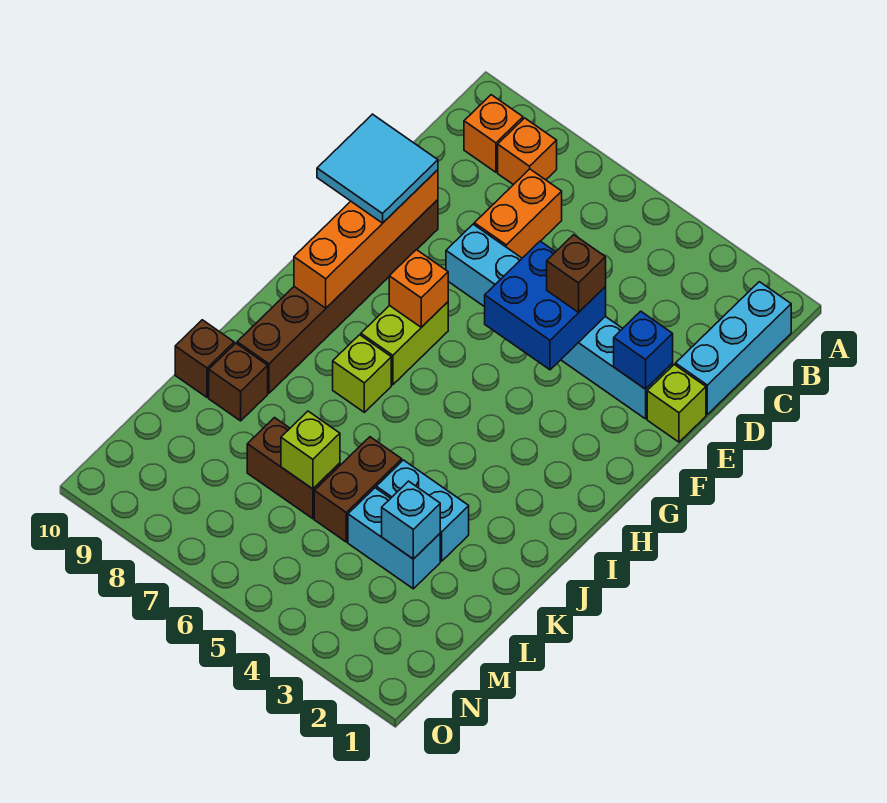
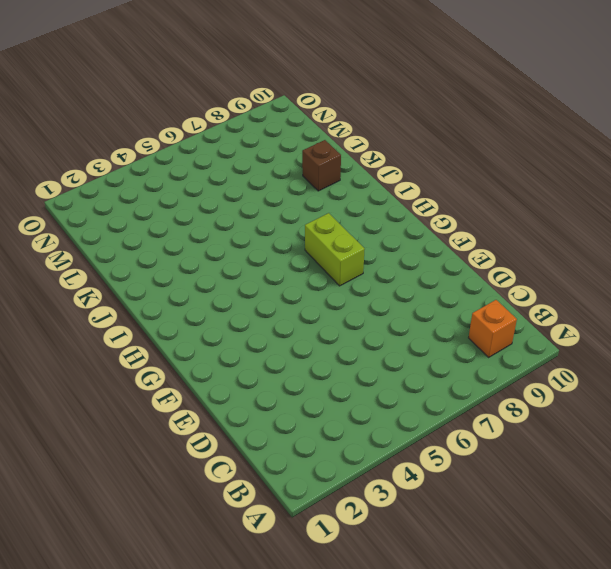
none -> cyan brick B1:D1 level 1
none -> orange brick B8 level 1
none -> orange brick C7:D7 level 1

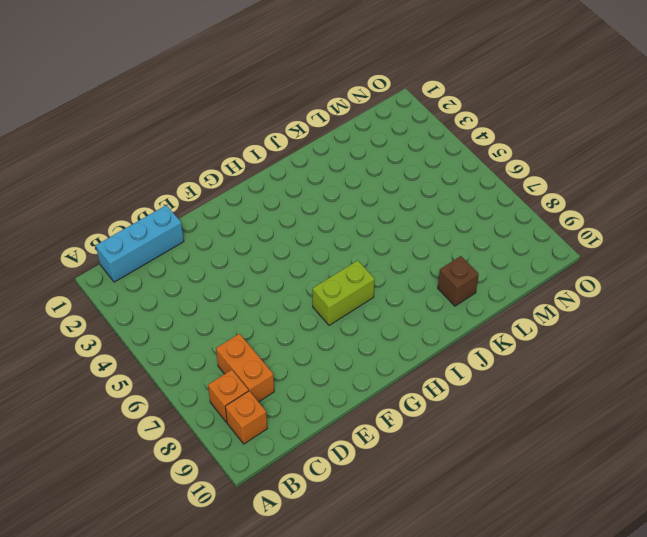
orange brick C7:C8 level 1 -> orange brick C7:D7 level 1
none -> lime brick E1 level 1
none -> cyan brick E2:E7 level 1
none -> brown brick E9:J9 level 1

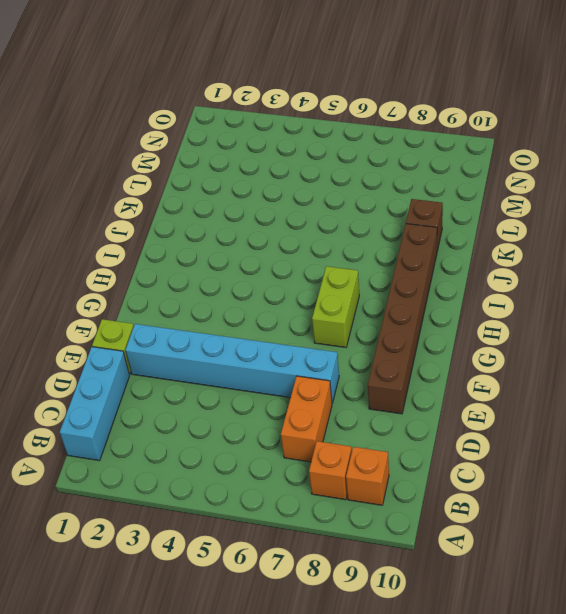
none -> lime brick I7 level 1
none -> cyan brick K3:K4 level 1
none -> brown brick K5:L5 level 1

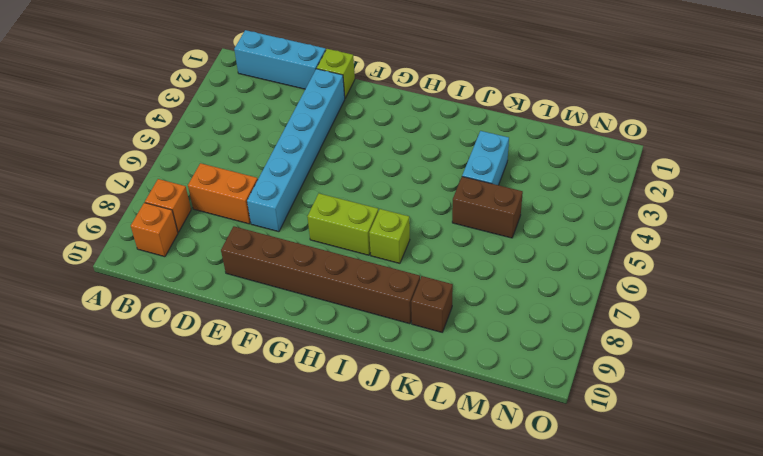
none -> brown brick K10 level 1
none -> cyan brick L3:L4 level 1
none -> brown brick L6:L7 level 1

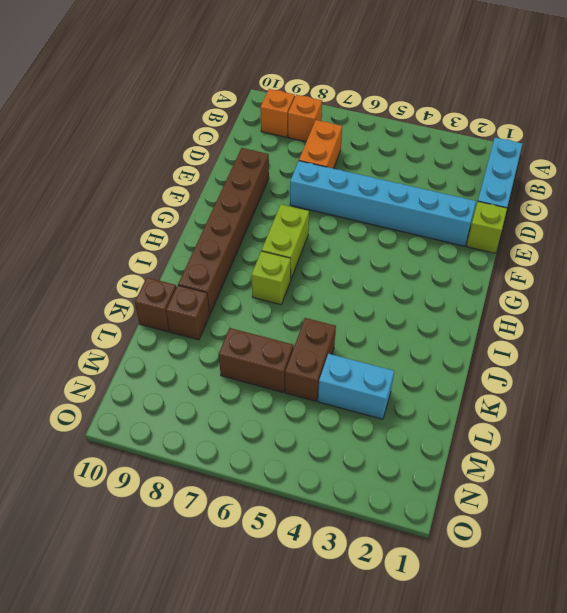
none -> cyan brick K3:K4 level 1
none -> blue brick E2 level 2
none -> blue brick E4:F5 level 2

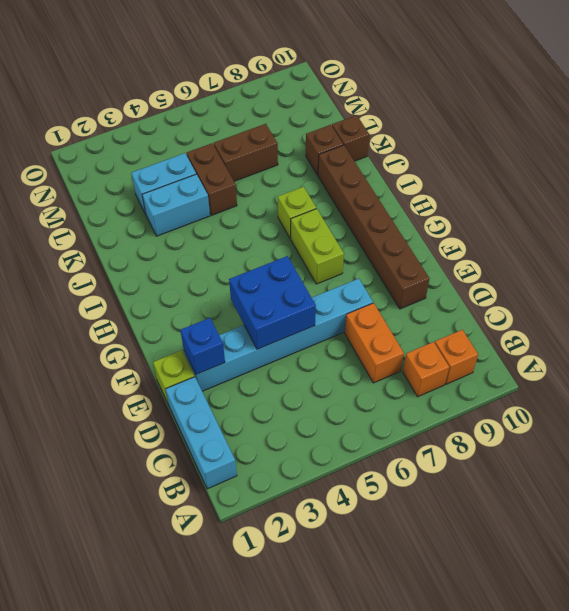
none -> orange brick E9:H9 level 2
none -> orange brick G7 level 2
none -> cyan brick L3 level 2

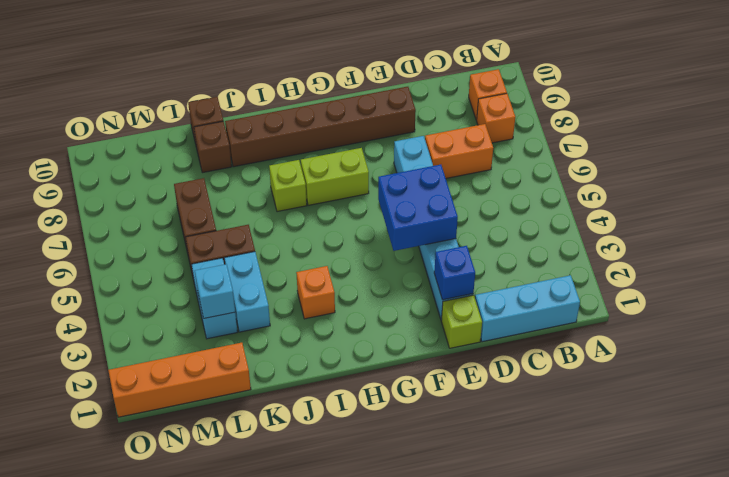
orange brick I3 level 1 -> orange brick G7 level 2
orange brick L1:O1 level 1 -> orange brick E9:H9 level 2
none -> lime brick L6 level 2
none -> brown brick E4 level 3
none -> cyan tile E9:F10 level 3

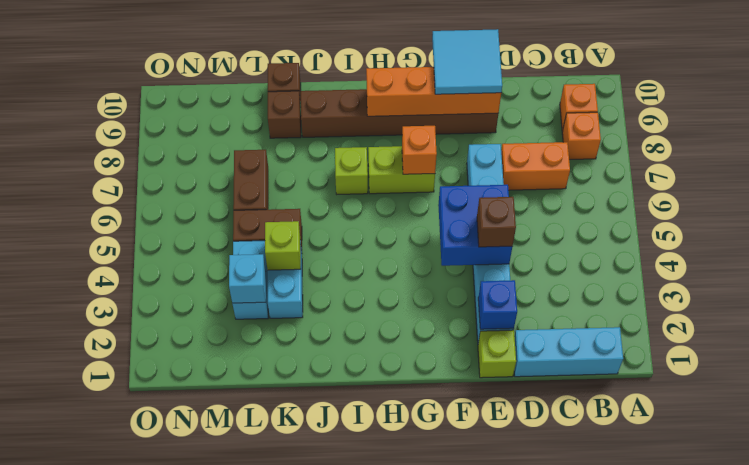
lime brick K4 level 2 -> lime brick L6 level 2

